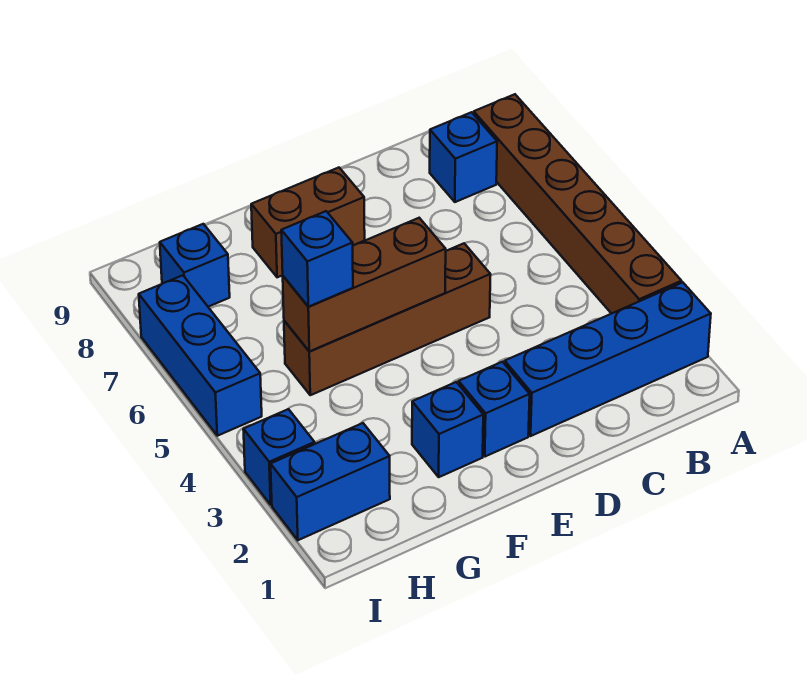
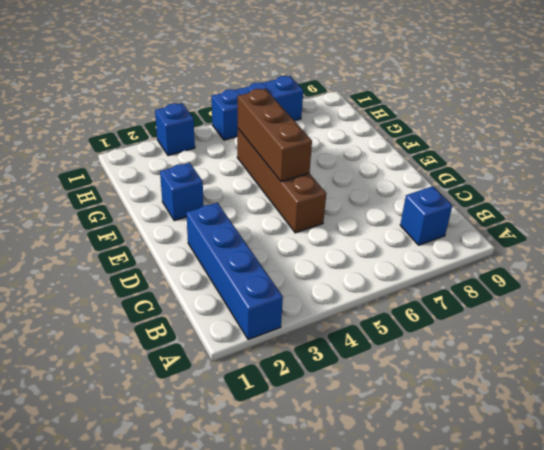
none -> brown brick A3:A8 level 1
none -> blue brick E2 level 1
none -> brown brick E8:F8 level 1

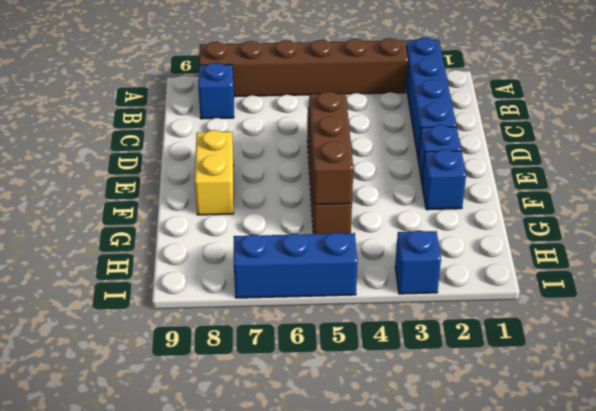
yellow brick E8:F8 level 1 -> brown brick E8:F8 level 1
none -> blue brick H2:I2 level 1
none -> blue brick H8 level 1
none -> blue brick G5 level 3

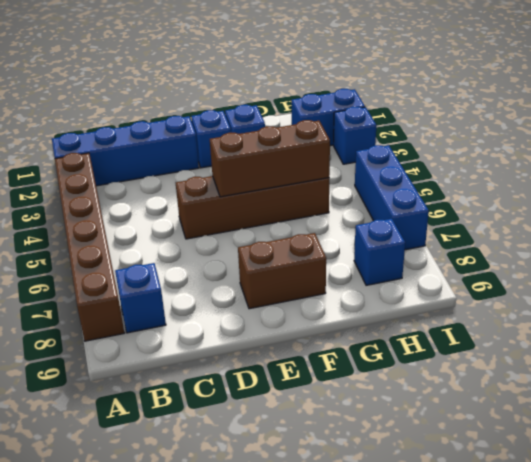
none -> blue brick G5 level 3

